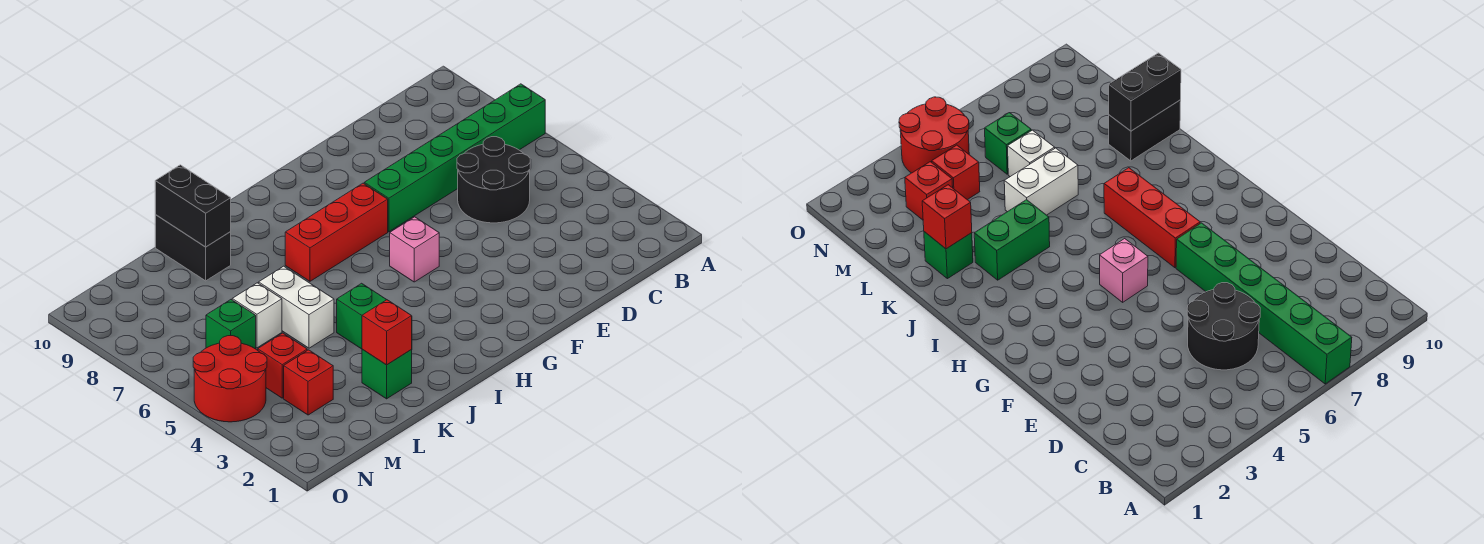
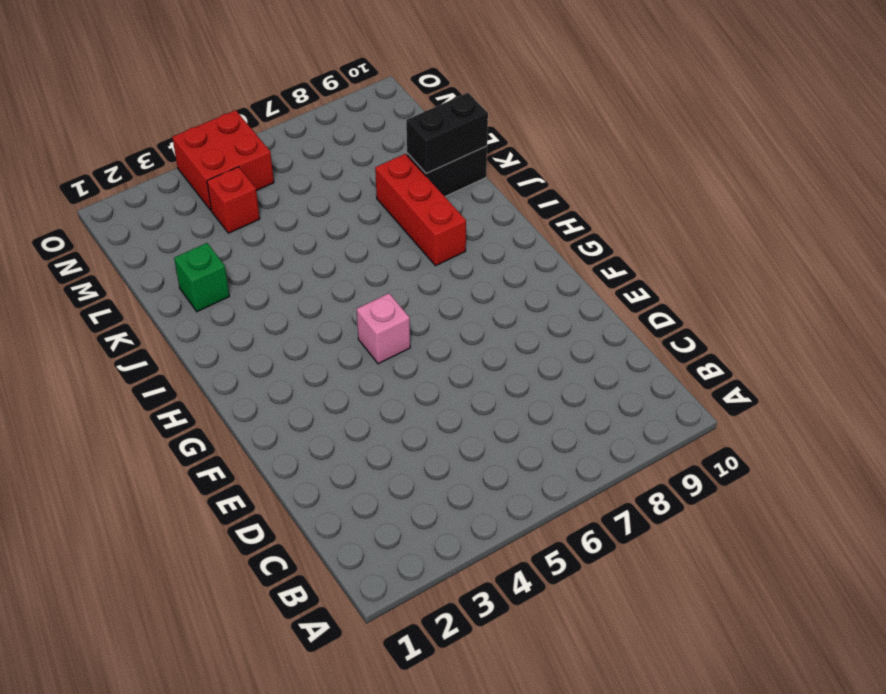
red brick I8:K8 level 1 -> red brick G7:I7 level 1
red brick N4:O5 level 1 -> red round brick N4:O5 level 1
none -> green brick A7:F7 level 1
none -> black round brick C5:D6 level 1
none -> green brick J3:J4 level 1

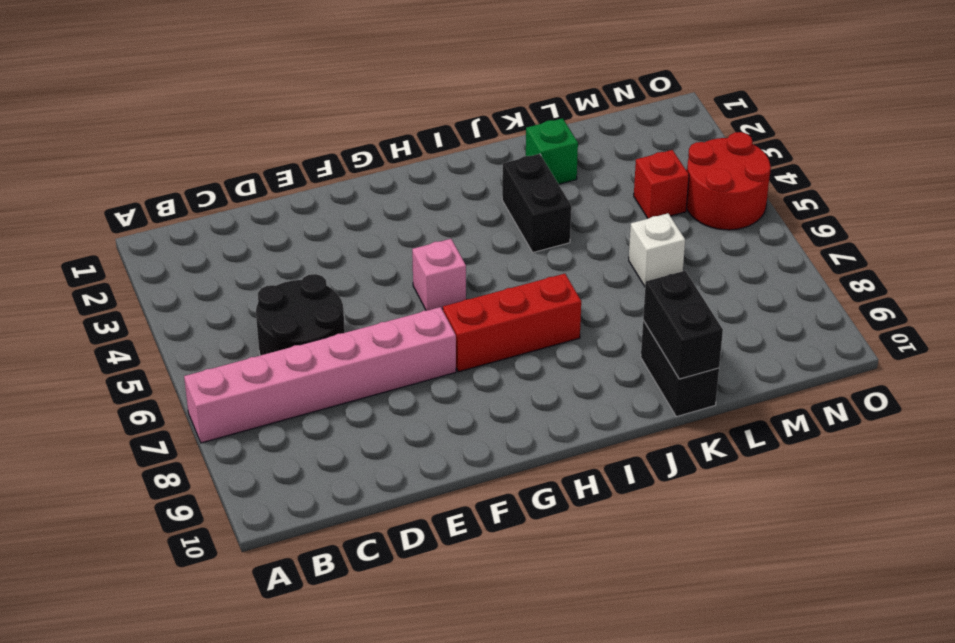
pink brick A7:F7 level 1 -> green brick A7:F7 level 1
black brick J3:J4 level 1 -> green brick J3:J4 level 1
none -> white brick K5:K6 level 1
none -> red brick M3 level 1
none -> green brick M6 level 1

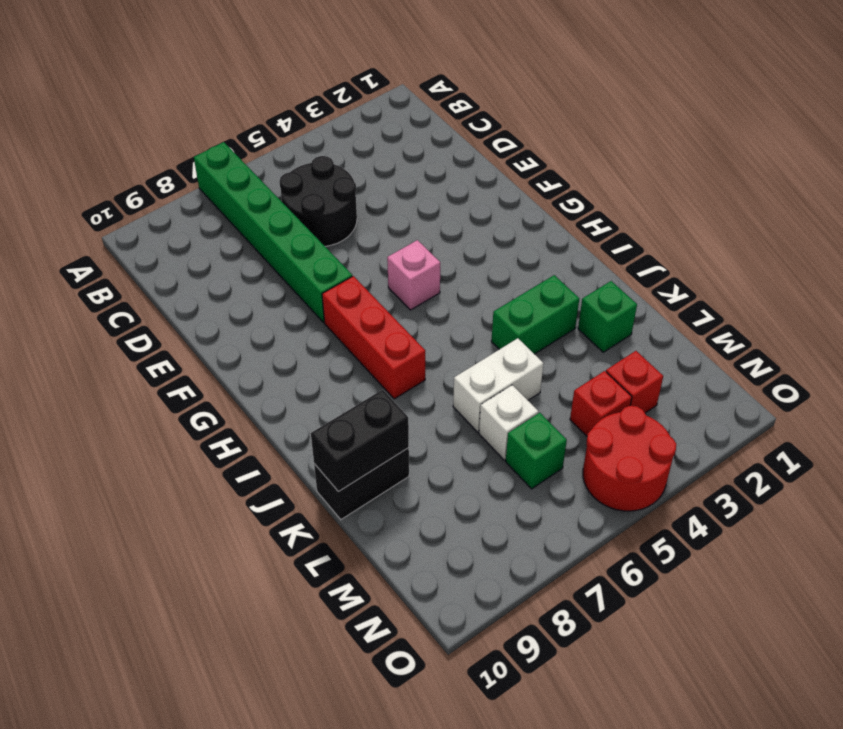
none -> red brick K2 level 2

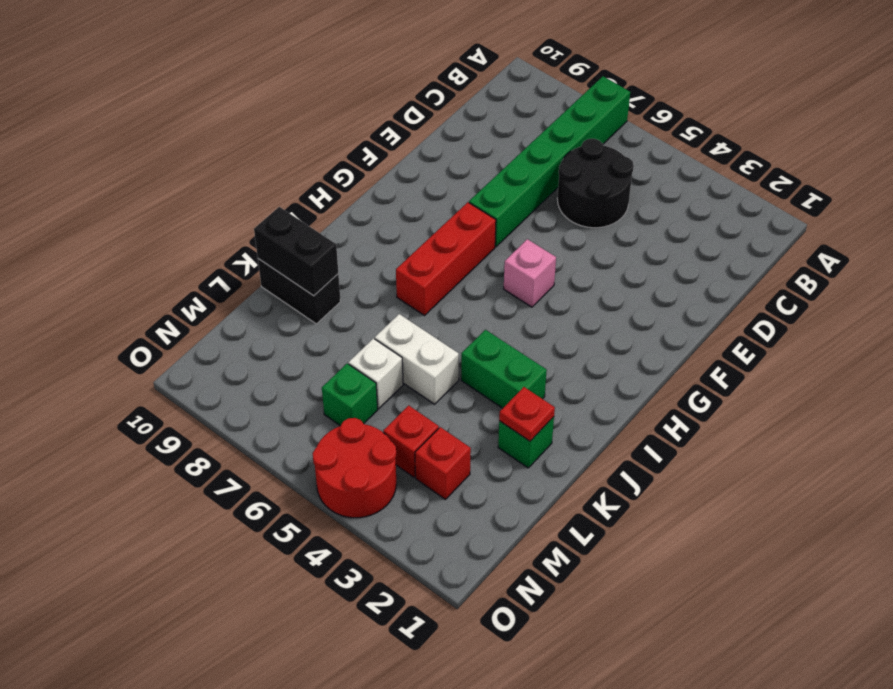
red plate K2 level 2 -> red brick K2 level 2

